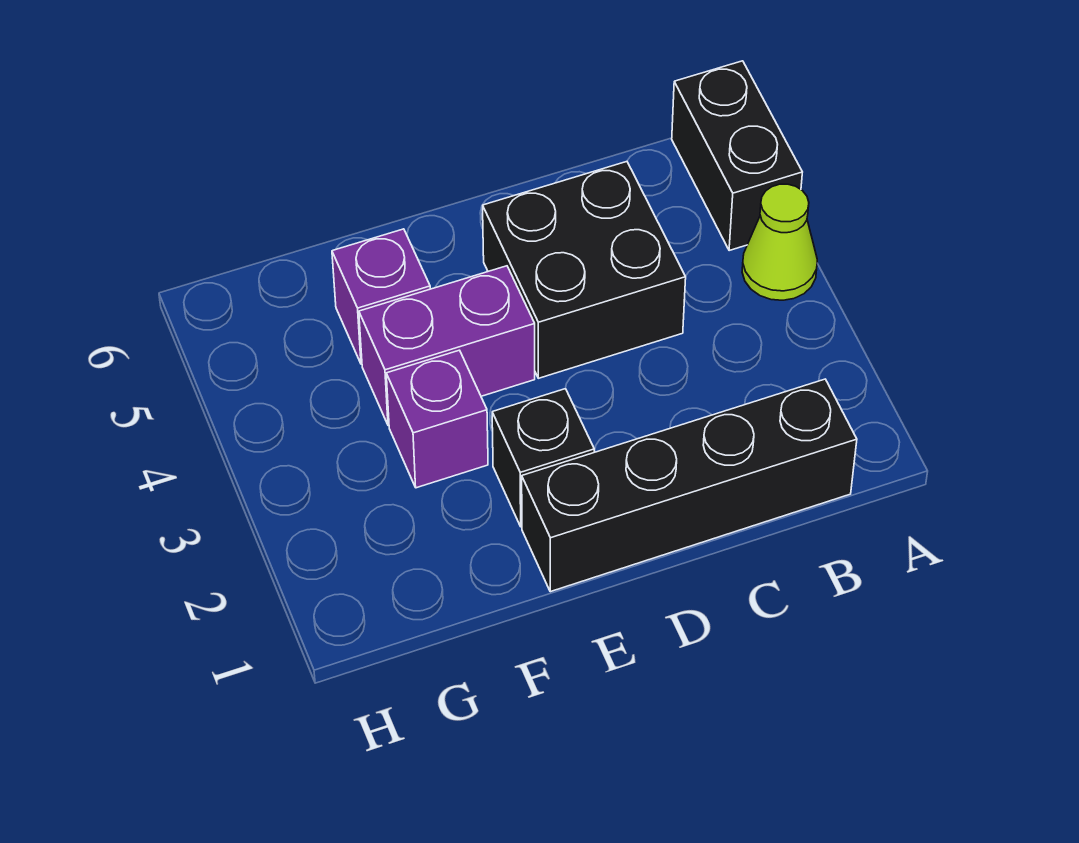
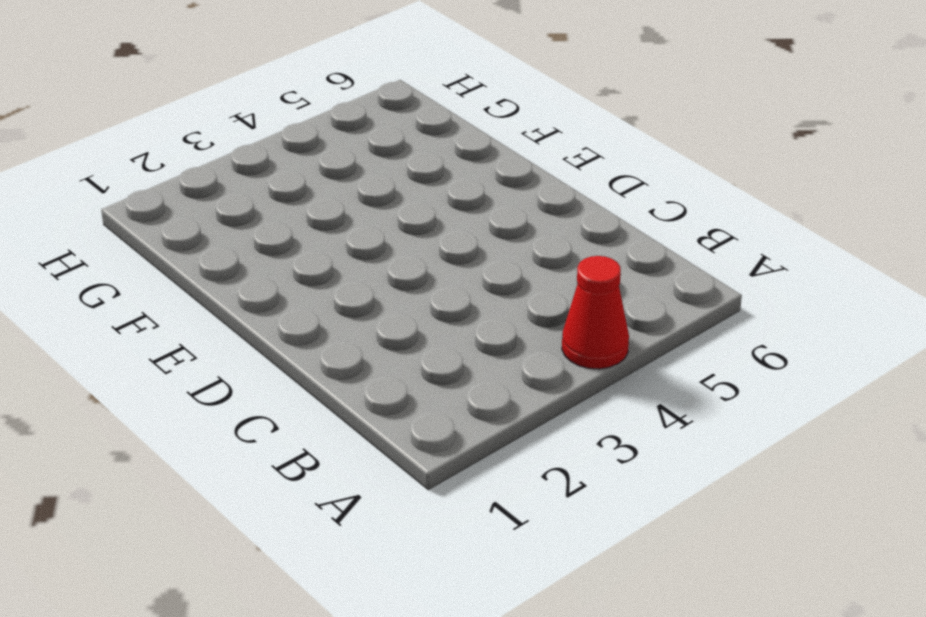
red cone A4 level 1 -> lime cone A4 level 1
none -> black brick A5:A6 level 1
none -> black brick B1:E1 level 1

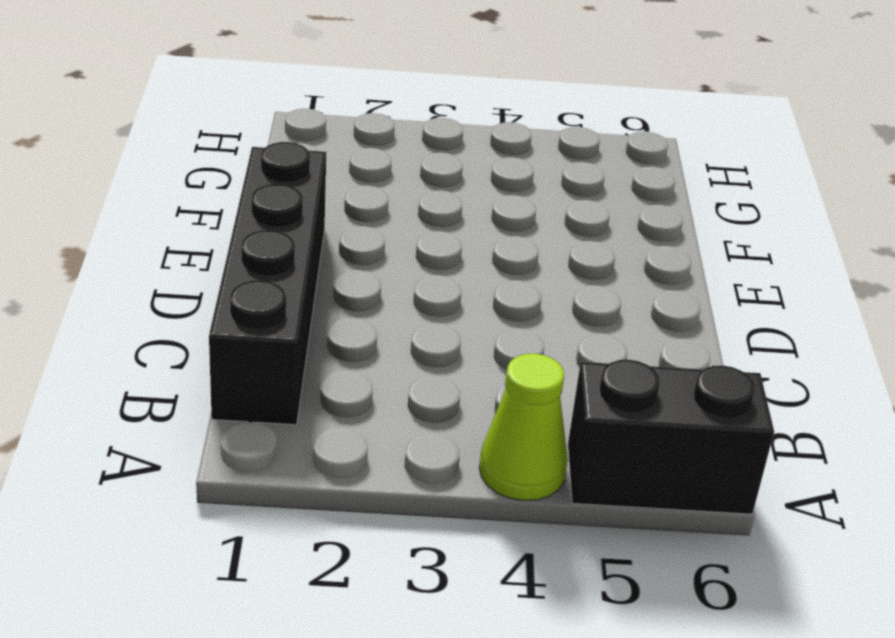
none -> black brick C4:D5 level 1
none -> black brick E2 level 1

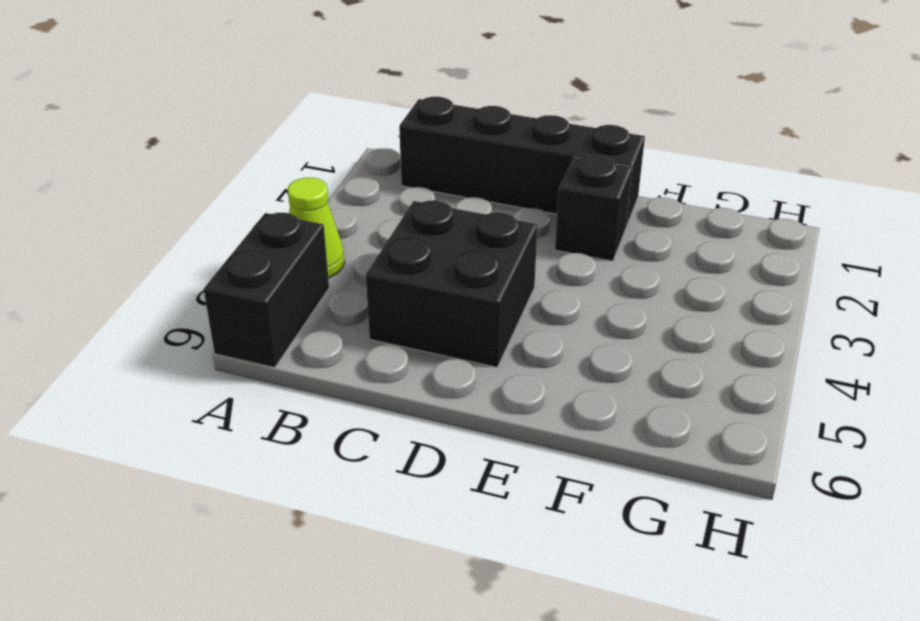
none -> purple brick E4:F4 level 1
none -> purple brick F3 level 1

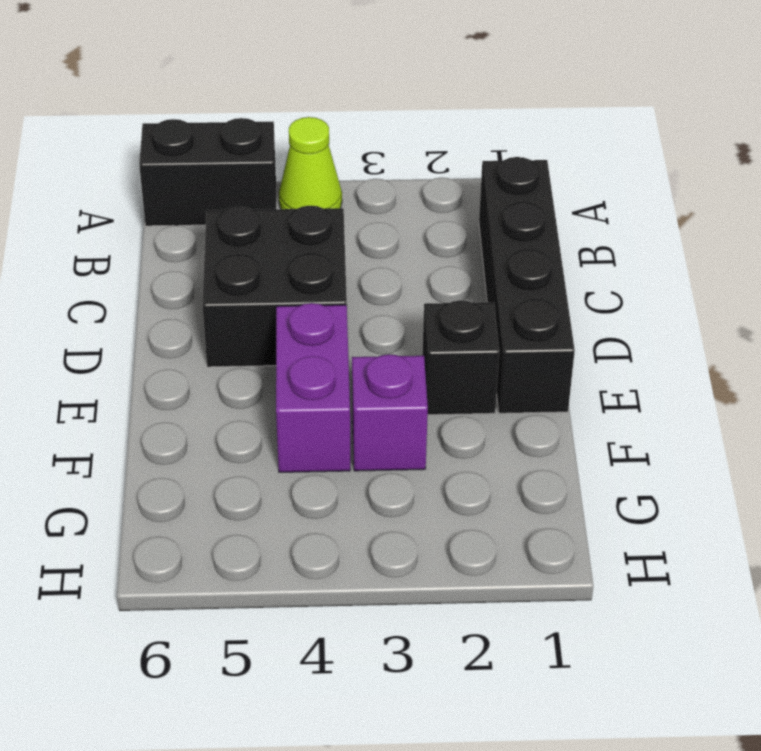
none -> purple brick F5 level 1

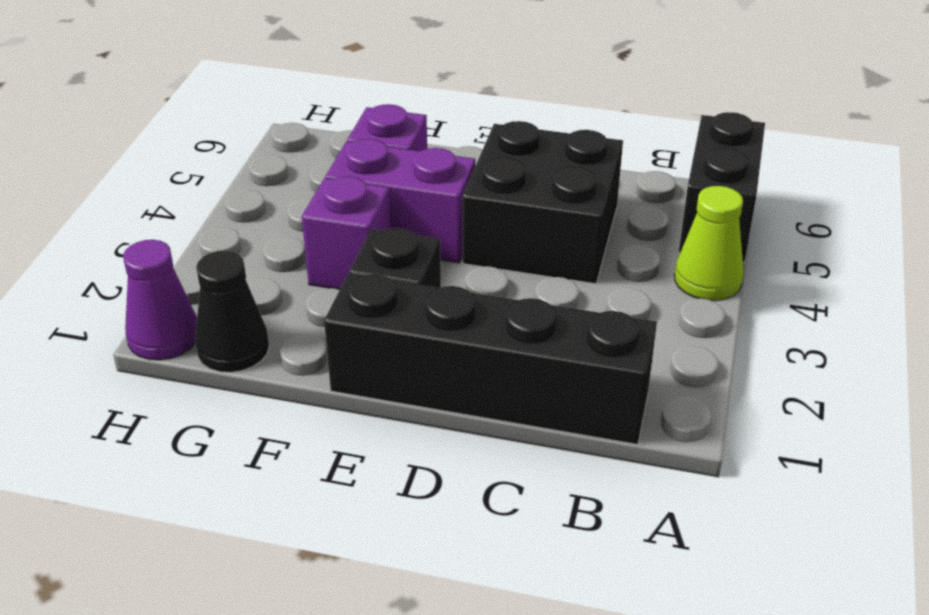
black cone G1 level 1 -> none
purple cone H1 level 1 -> none

